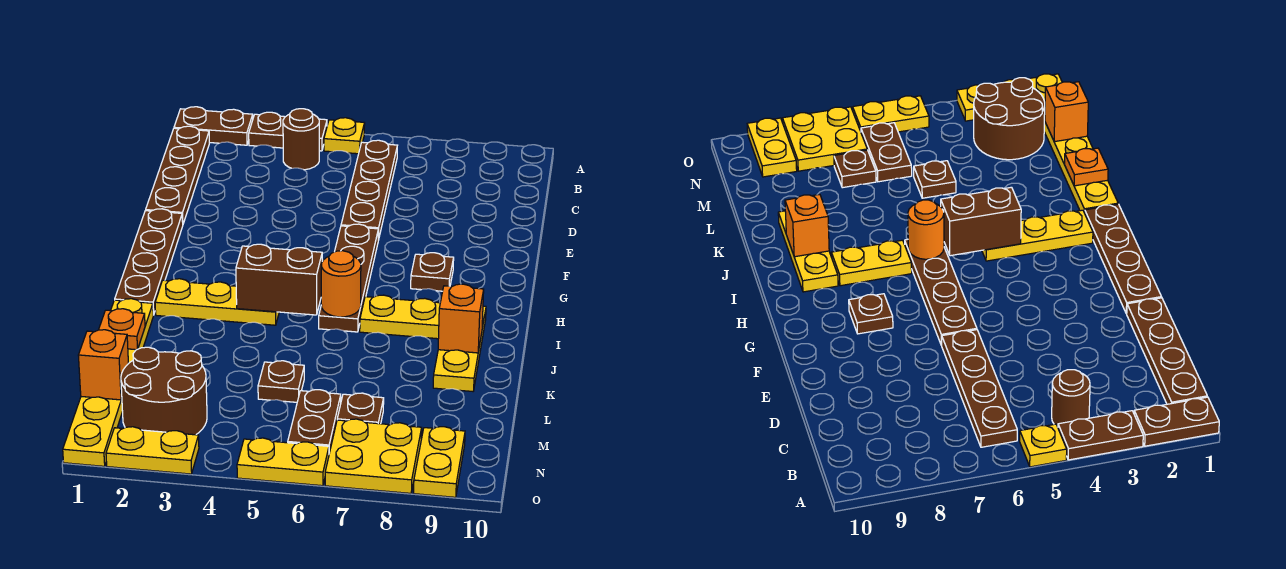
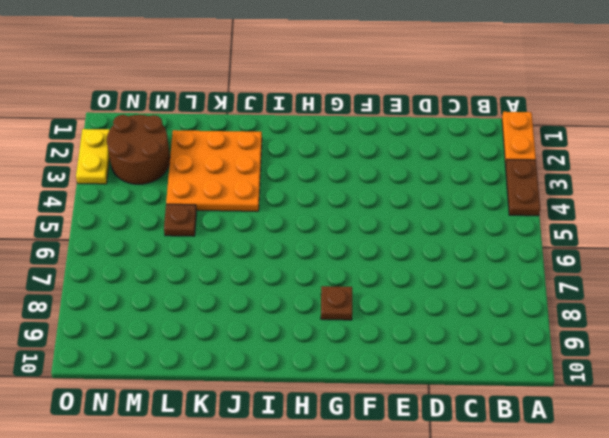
orange plate A1:A2 level 1 -> brown plate A1:A2 level 1
orange plate J2:L4 level 1 -> none
none -> yellow plate A5 level 1
none -> brown plate B1:E1 level 1
none -> brown round brick B4 level 1

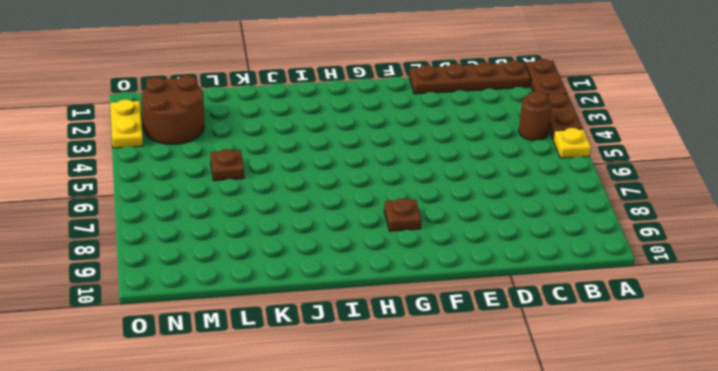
none -> brown plate B6:E6 level 1
none -> brown plate F1:I1 level 1
none -> brown plate F6:I6 level 1

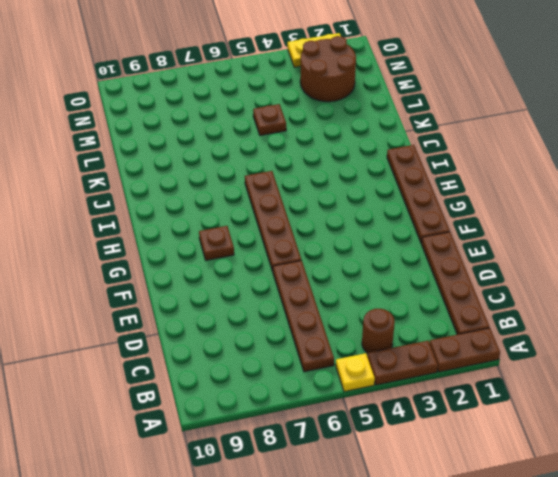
none -> yellow plate I2:I4 level 1
none -> yellow plate I7:I8 level 1
none -> yellow plate I9:K9 level 1

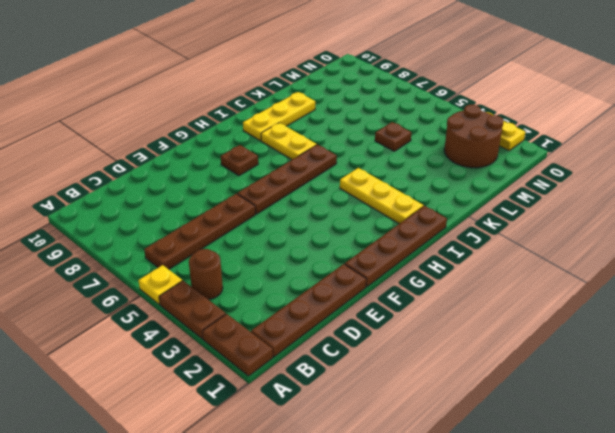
none -> yellow plate J1:O1 level 1
none -> brown plate M6:N6 level 1
none -> brown plate M7 level 1

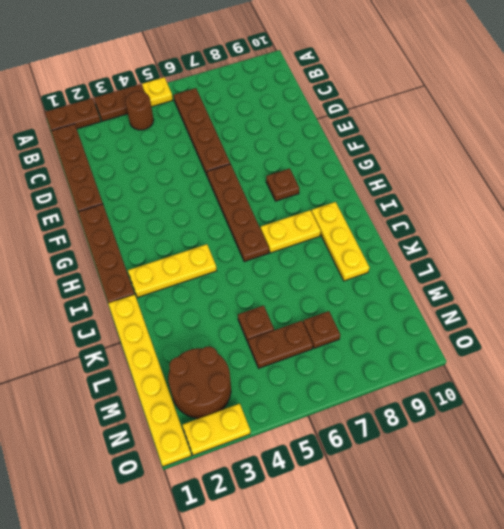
brown plate M5:M6 level 1 -> brown plate M6:N6 level 1
none -> yellow plate N7:O8 level 1
none -> yellow plate N9:O9 level 1
none -> yellow plate O5:O6 level 1

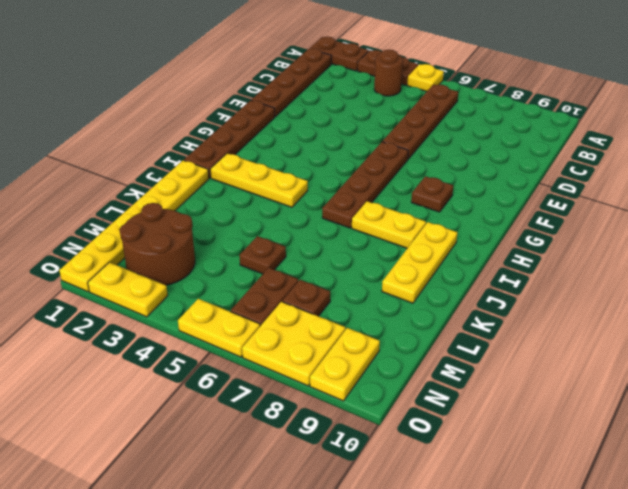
none -> brown brick I4:I5 level 2
none -> orange round brick I6 level 2
none -> orange brick J9 level 2

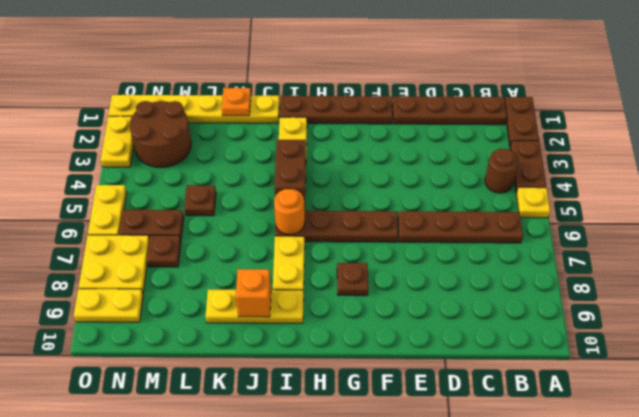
none -> orange brick M1 level 2

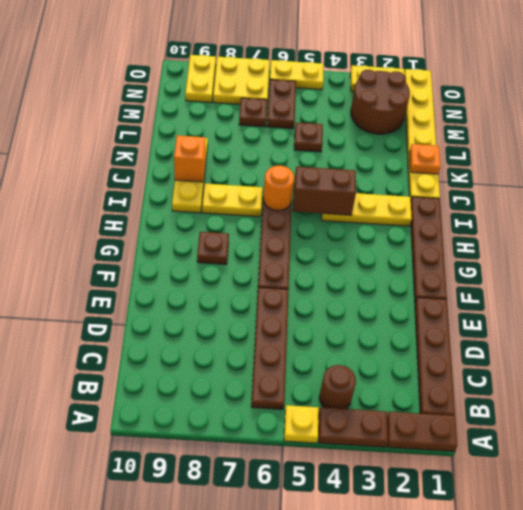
none -> orange brick M1 level 2

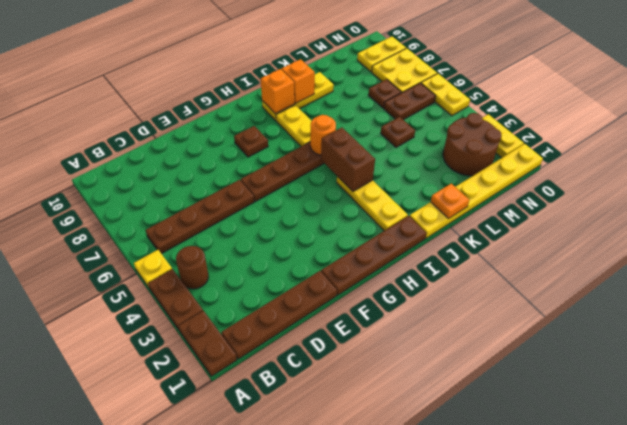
orange brick I9 level 2 -> orange brick M1 level 2

